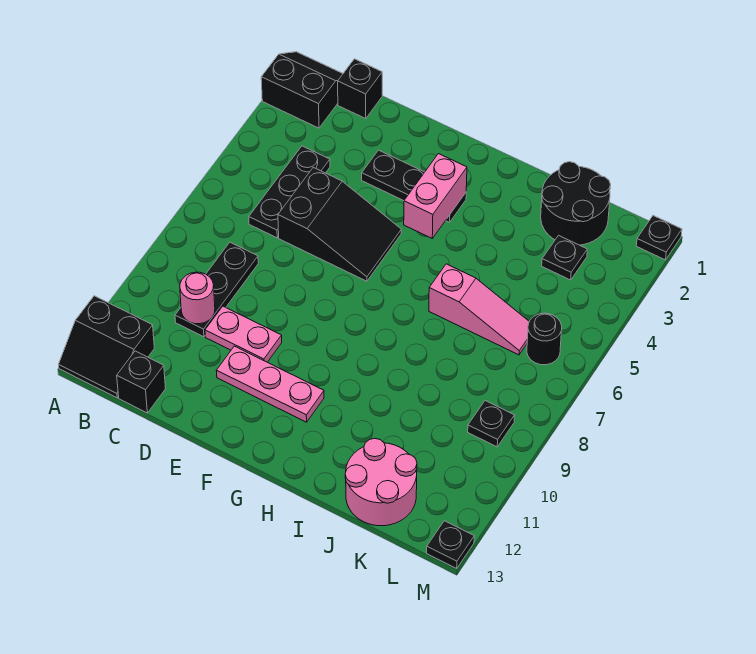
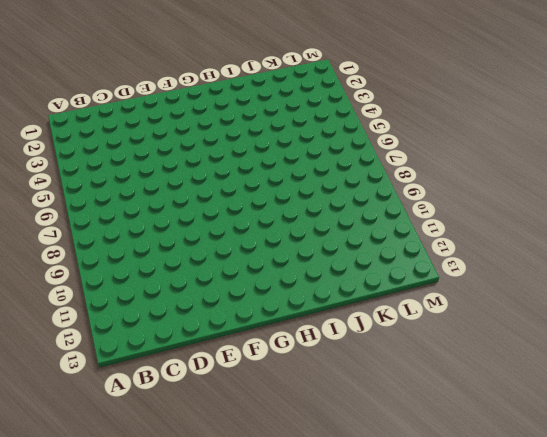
none -> black slope A1:B2 level 1 top 2
none -> black slope A12:B13 level 1 top 12
none -> black brick C1 level 1

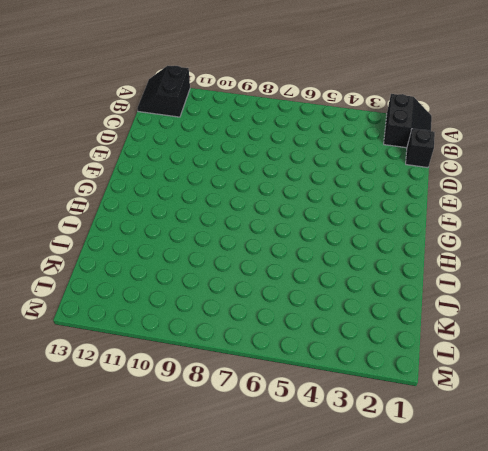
none -> black plate C4:C6 level 1
none -> black plate C8:C10 level 1
none -> black brick C13 level 1

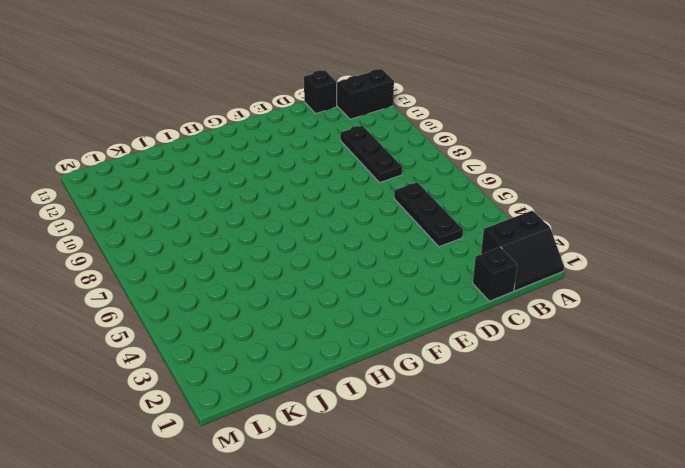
none -> black slope D5:F6 level 1 top D
none -> pink plate D10:E10 level 1
none -> black plate E3:G3 level 1

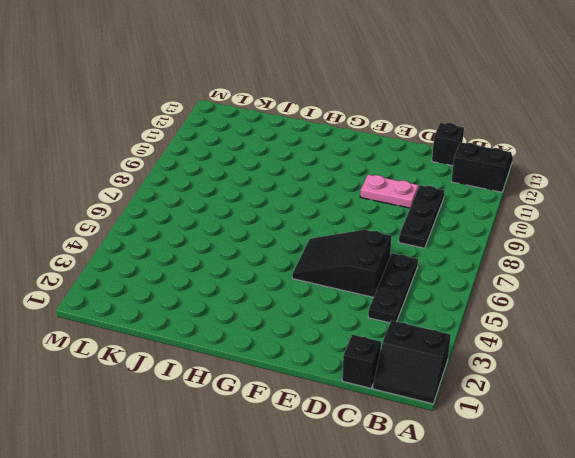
none -> black plate E3:G3 level 1
none -> pink plate E11:G11 level 1
none -> pink slope I6:K6 level 1 top I

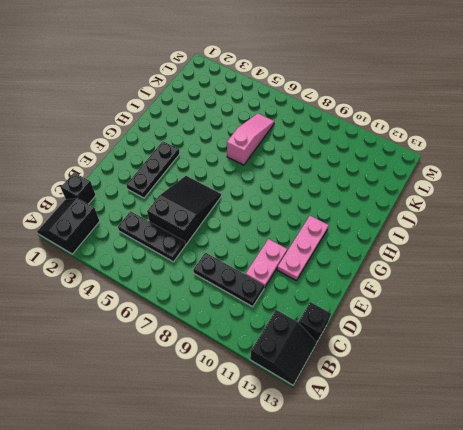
none -> black round brick J1:K2 level 1
none -> pink round brick J12:K13 level 1
none -> black plate K3 level 1

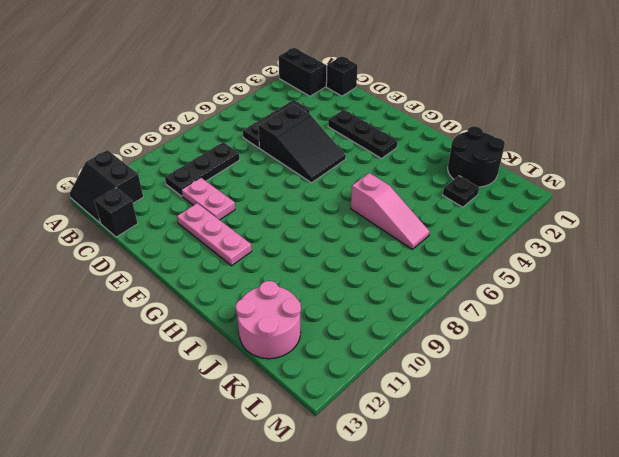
none -> black round brick L6 level 1
none -> black plate L9 level 1
none -> black plate M1 level 1

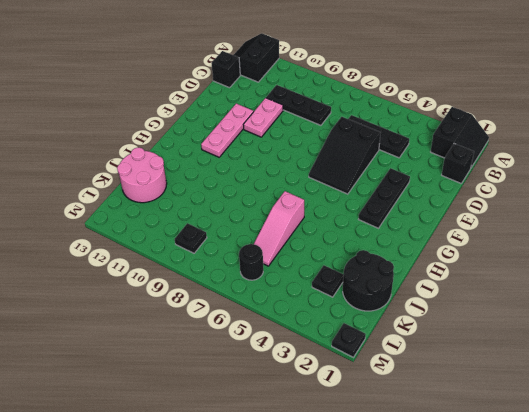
none -> black plate M13 level 1
none -> pink round brick C10 level 2
none -> pink brick G3:G4 level 2

